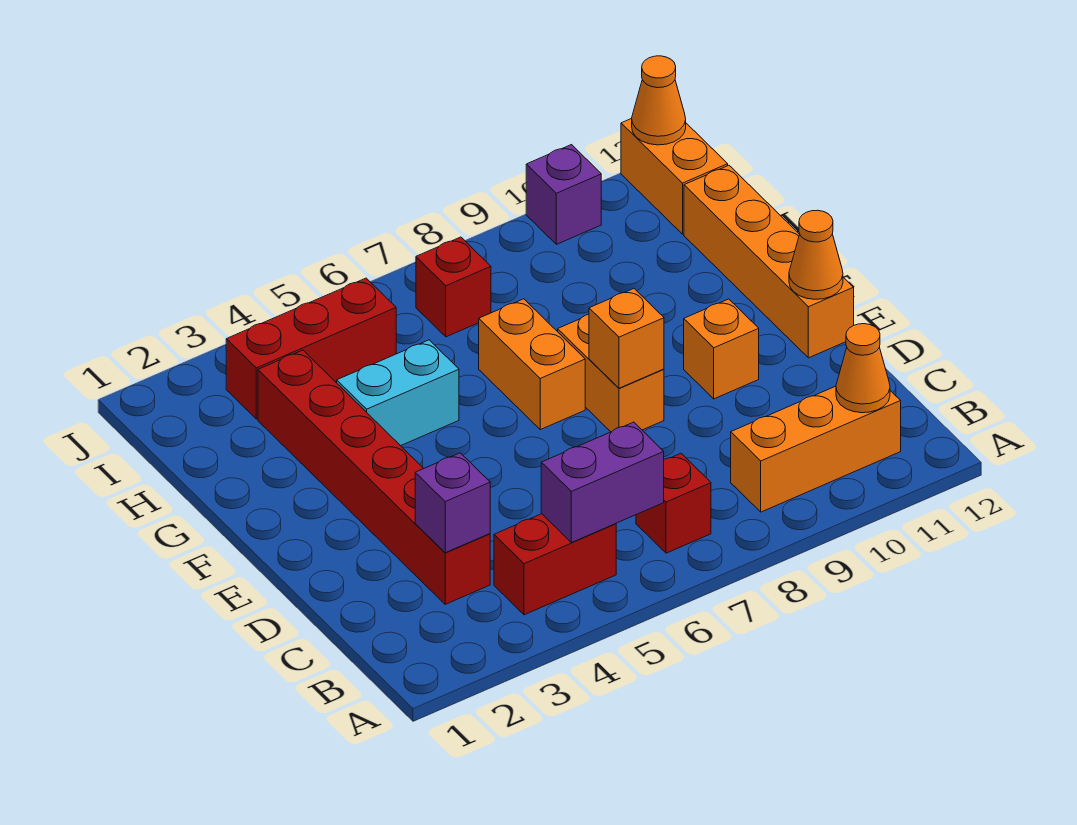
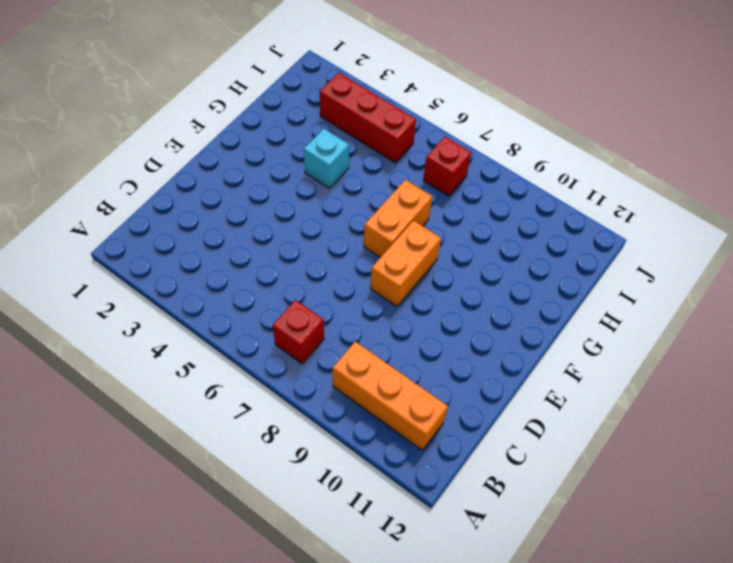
cyan brick G4 level 1 -> cyan brick G4:G5 level 1
none -> red brick B4:B5 level 1
none -> red brick C3:H3 level 1
none -> orange brick E10 level 1

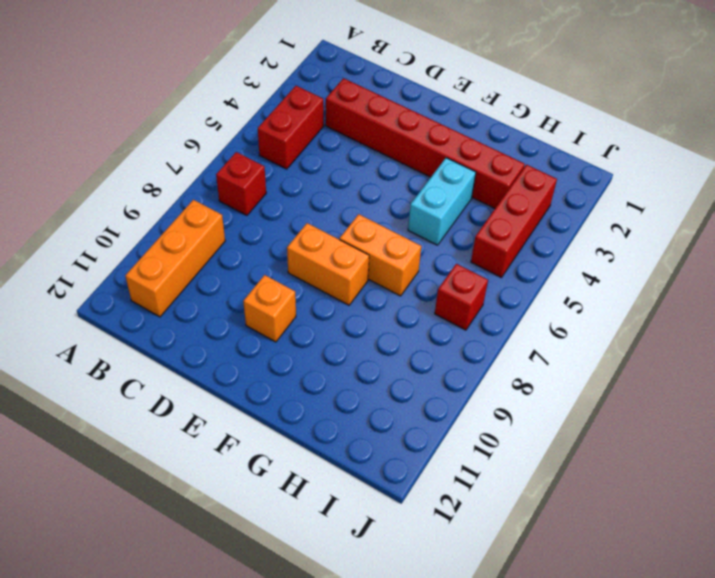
none -> orange brick E12:H12 level 1
none -> orange brick I12:J12 level 1
none -> purple brick J10 level 1

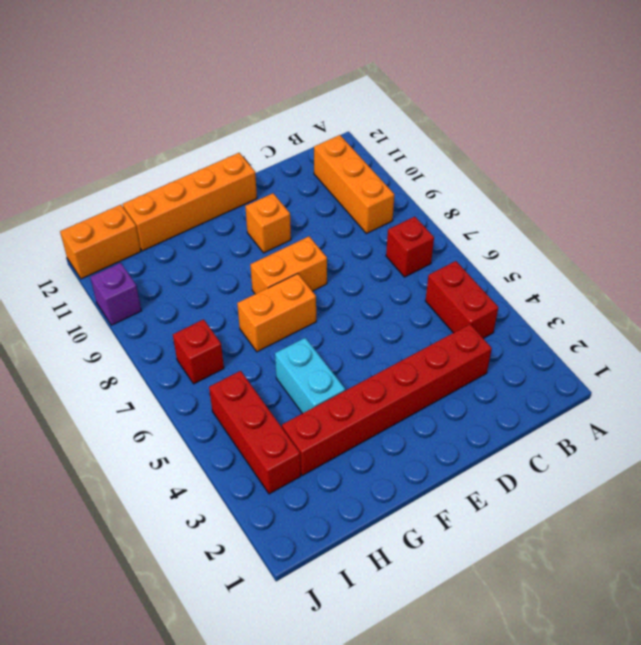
none -> purple brick B5:B6 level 2
none -> orange cone B11 level 2
none -> purple brick C3 level 2

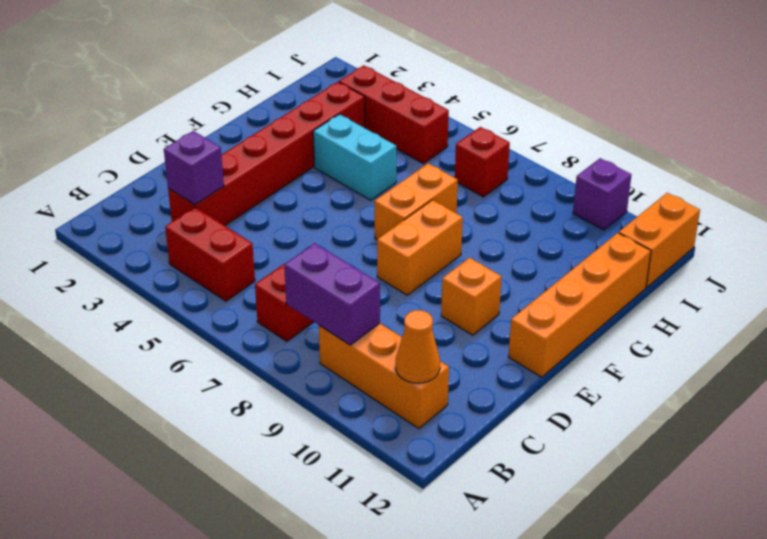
purple brick B8:B9 level 2 -> purple brick B5:B6 level 2
none -> orange brick E8 level 2
none -> orange cone E12 level 2
none -> orange cone J12 level 2

